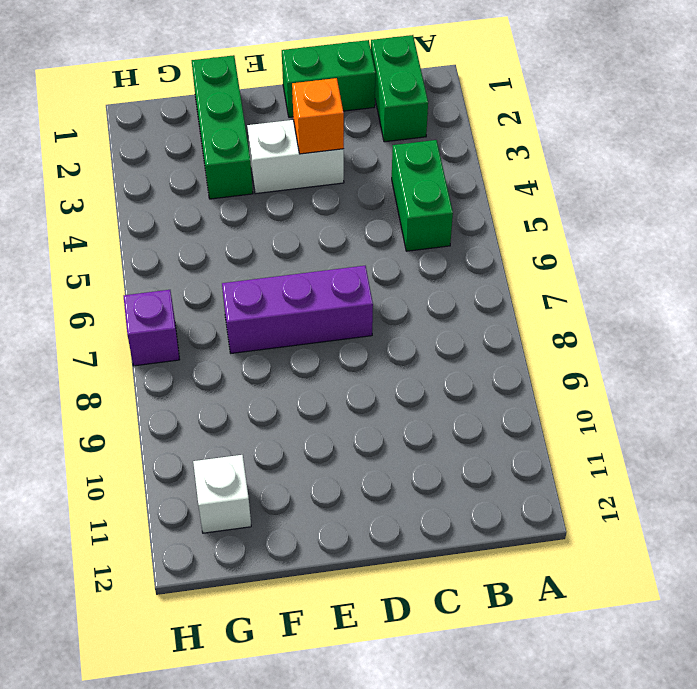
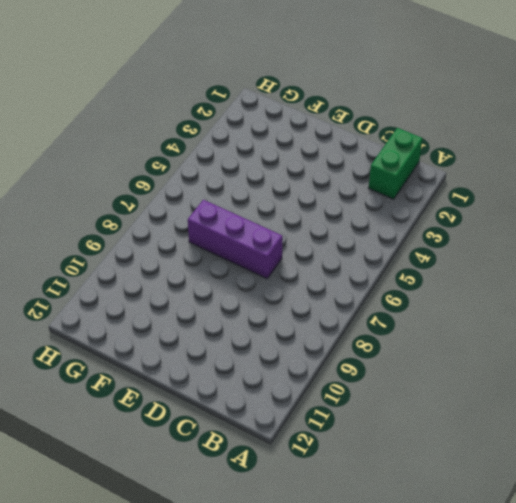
none -> green brick B4:B5 level 1
none -> green brick C1:D1 level 1

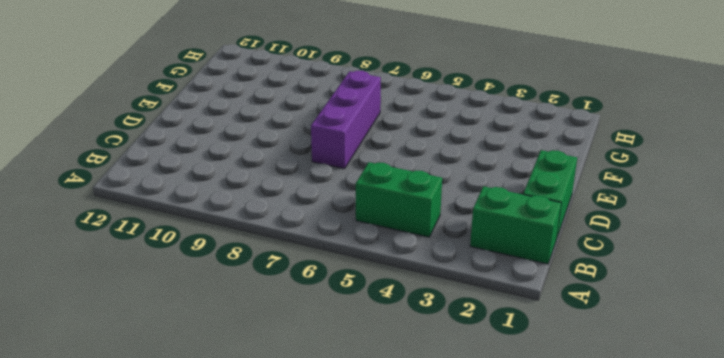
none -> white brick D3:E3 level 1
none -> green brick F1:F3 level 1

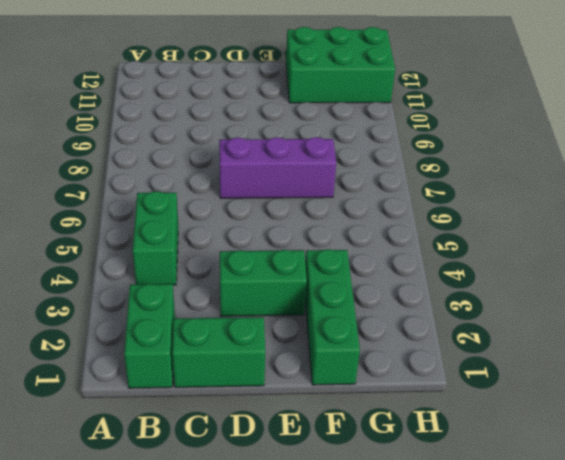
green brick D3:E3 level 1 -> white brick D3:E3 level 1
green brick F11:H12 level 1 -> white brick G11 level 1
none -> purple brick H7 level 1
none -> orange brick D3 level 2

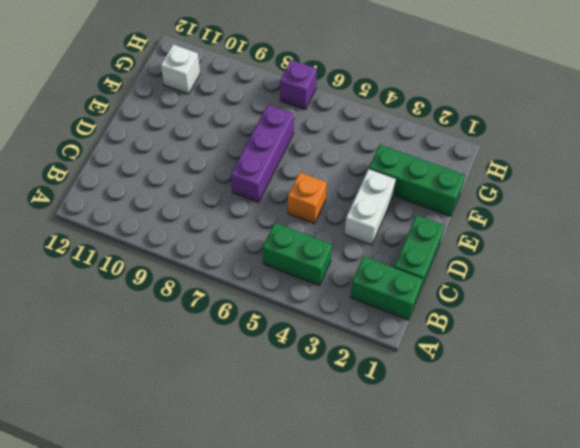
orange brick D5 level 1 -> orange brick D3 level 2

